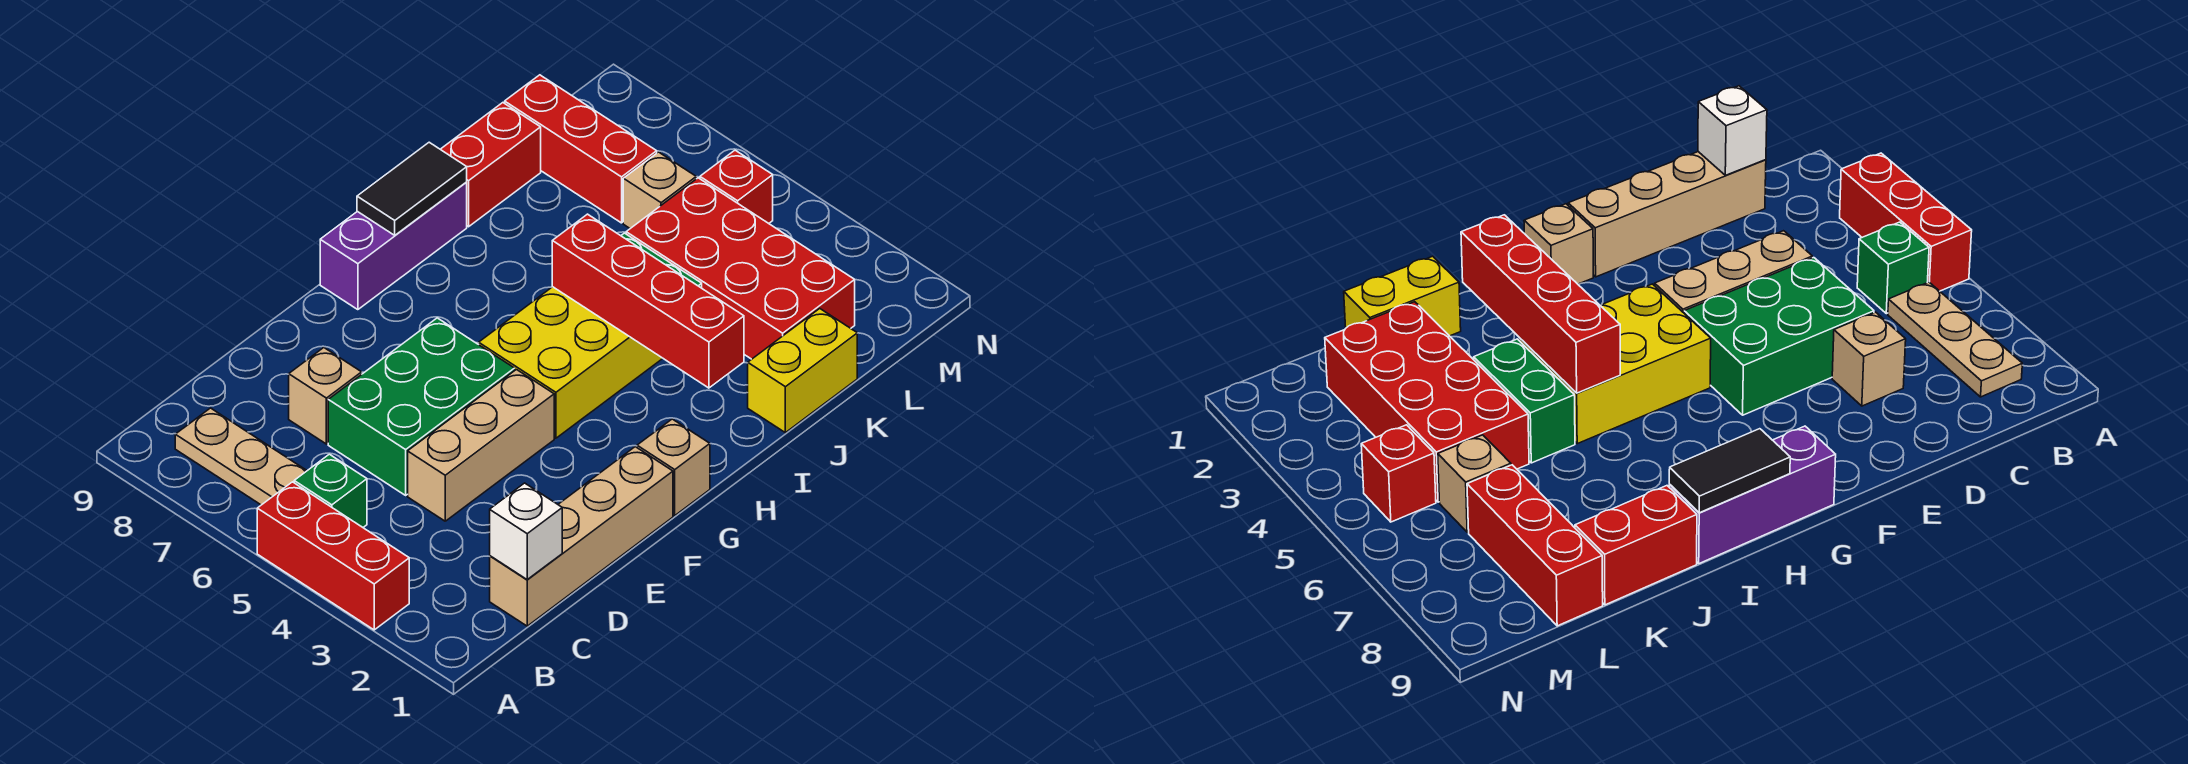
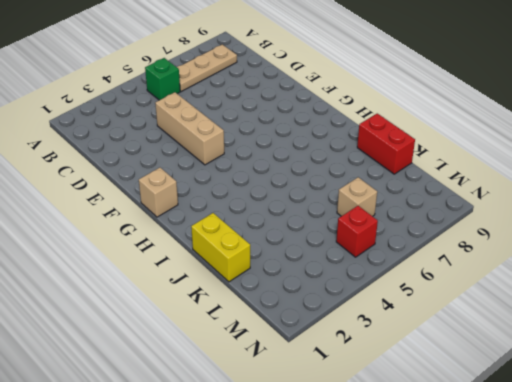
none -> red brick A3:A5 level 1
none -> tan brick C1:F1 level 1
none -> green brick D5:F6 level 1

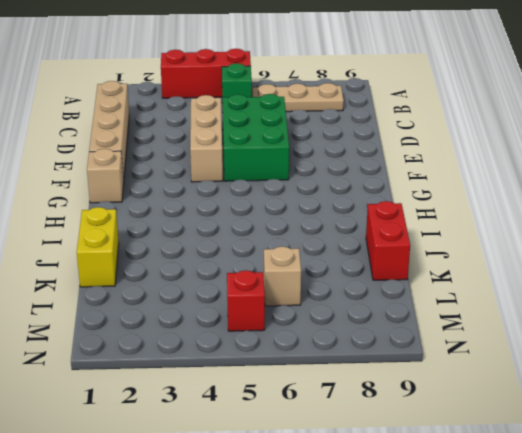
none -> tan brick D7 level 1
none -> yellow brick G4:I5 level 1
none -> purple brick G9:I9 level 1

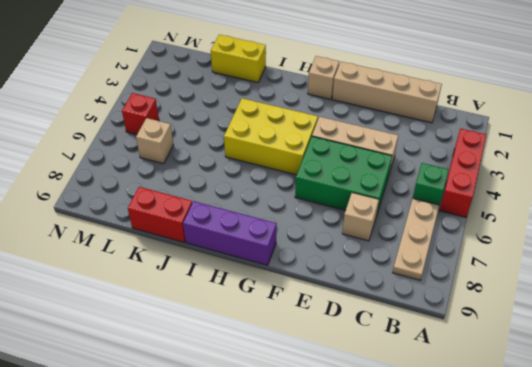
none -> green brick J4:J5 level 1
none -> red brick K2:L5 level 1
none -> red brick L7:L9 level 1

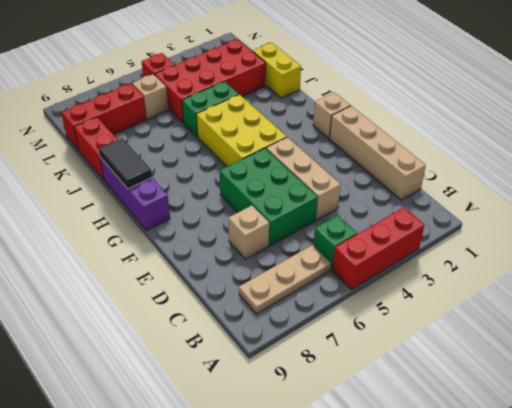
none -> white brick C1 level 2
none -> red brick I2:I5 level 2

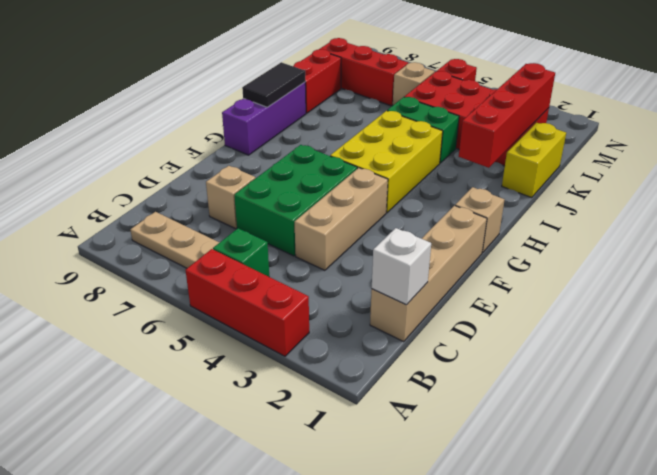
red brick I2:L2 level 2 -> red brick I2:I5 level 2

